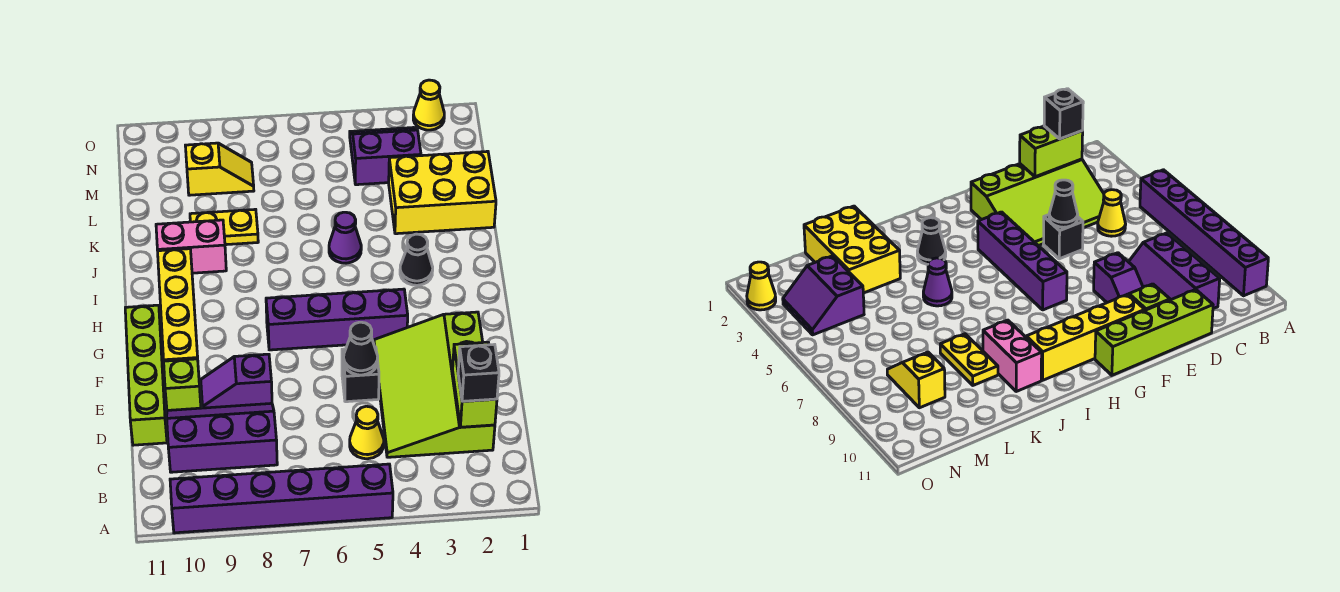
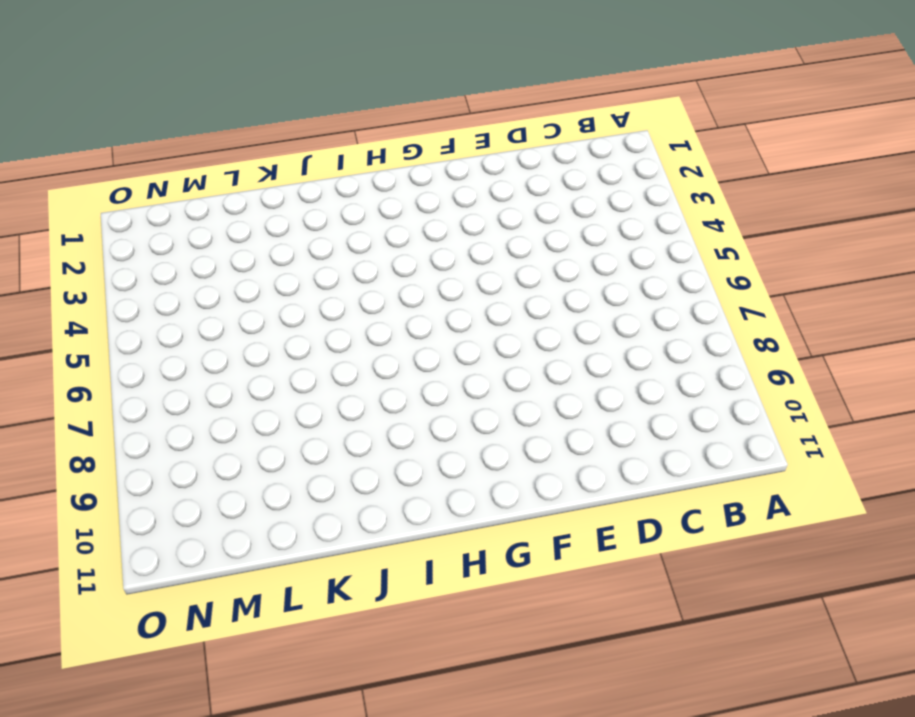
none -> purple brick A5:A10 level 1
none -> lime slope C2:F4 level 1 top 2
none -> yellow cone C5 level 1

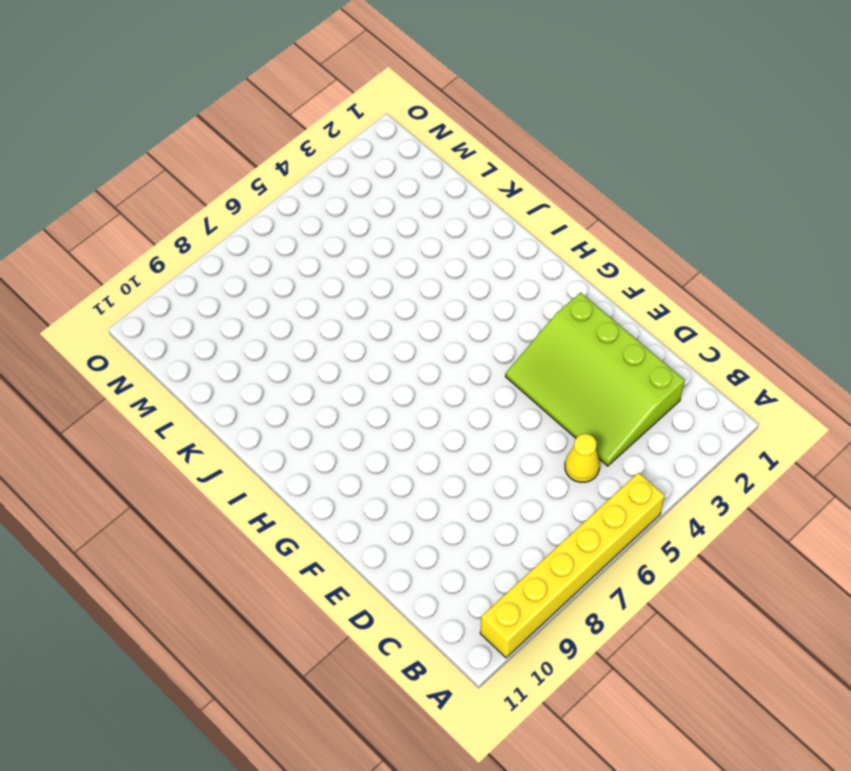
yellow brick A5:A10 level 1 -> purple brick A5:A10 level 1
none -> purple slope C8:D10 level 1 top C
none -> lime brick D11:G11 level 1
none -> black brick E5 level 1

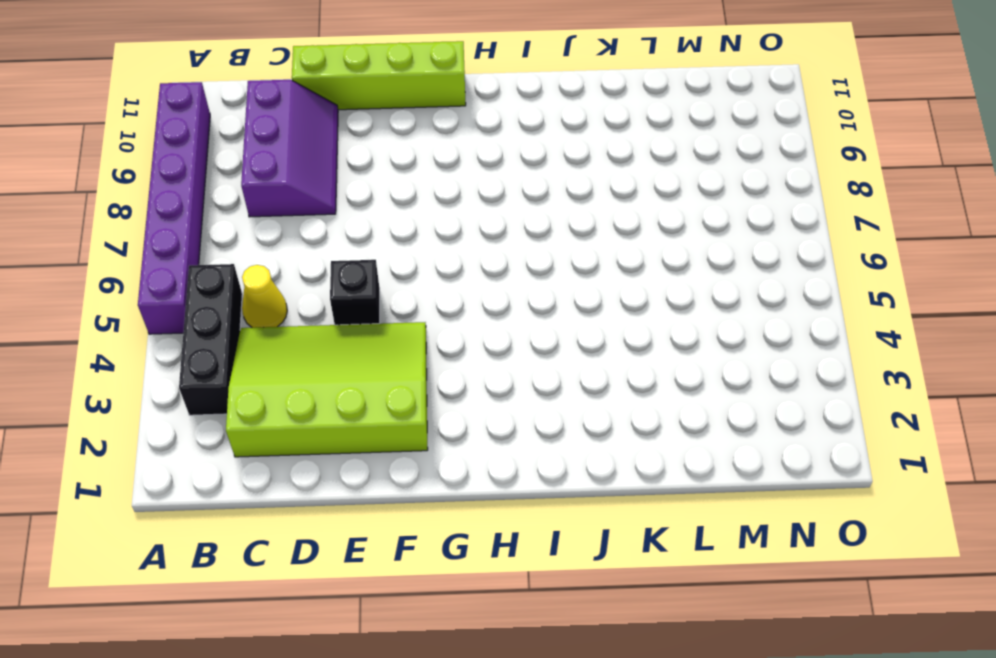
black brick B3:B5 level 1 -> none
none -> purple slope E8:E9 level 1 top 8
none -> lime brick E10 level 1
none -> yellow brick F10:I10 level 1

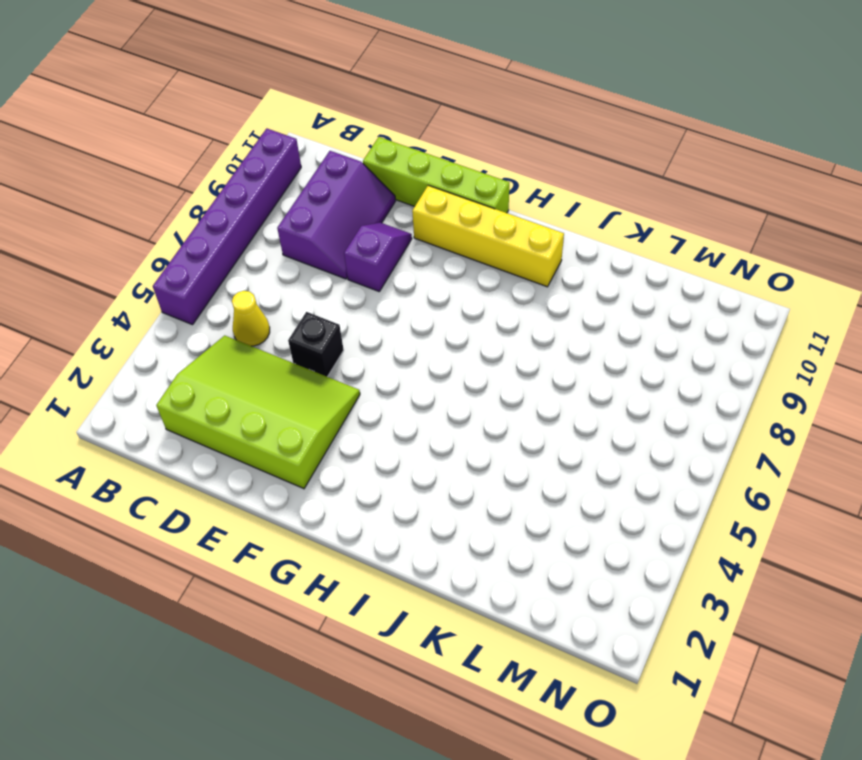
none -> lime brick E10 level 1
none -> purple brick G4:G7 level 1
none -> black cone I3 level 1

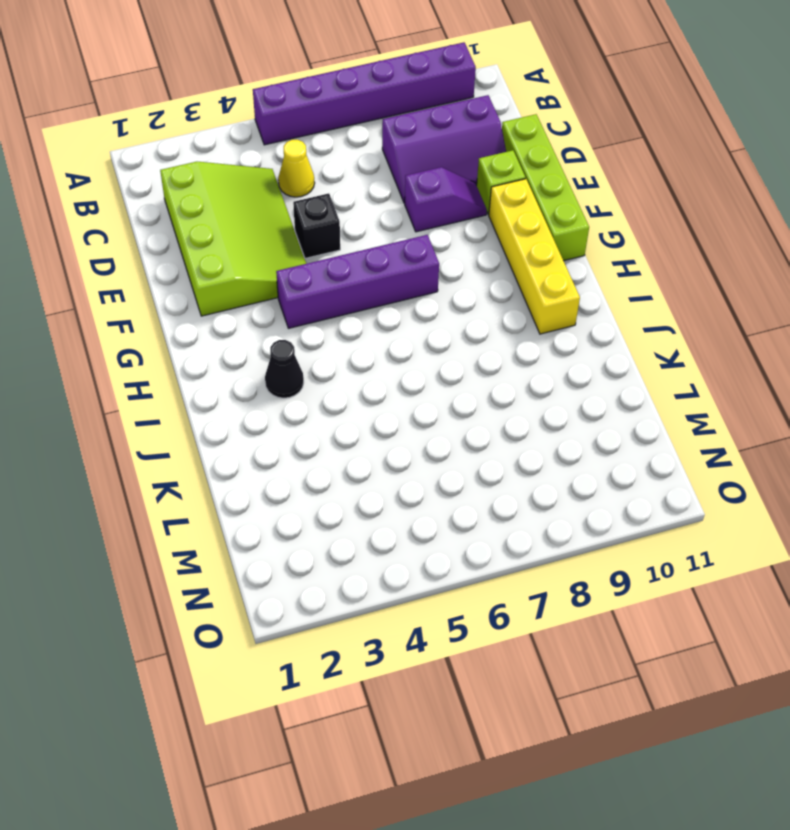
none -> purple cone J5 level 1
none -> pink brick J9:J10 level 1
none -> yellow brick K1:L3 level 1

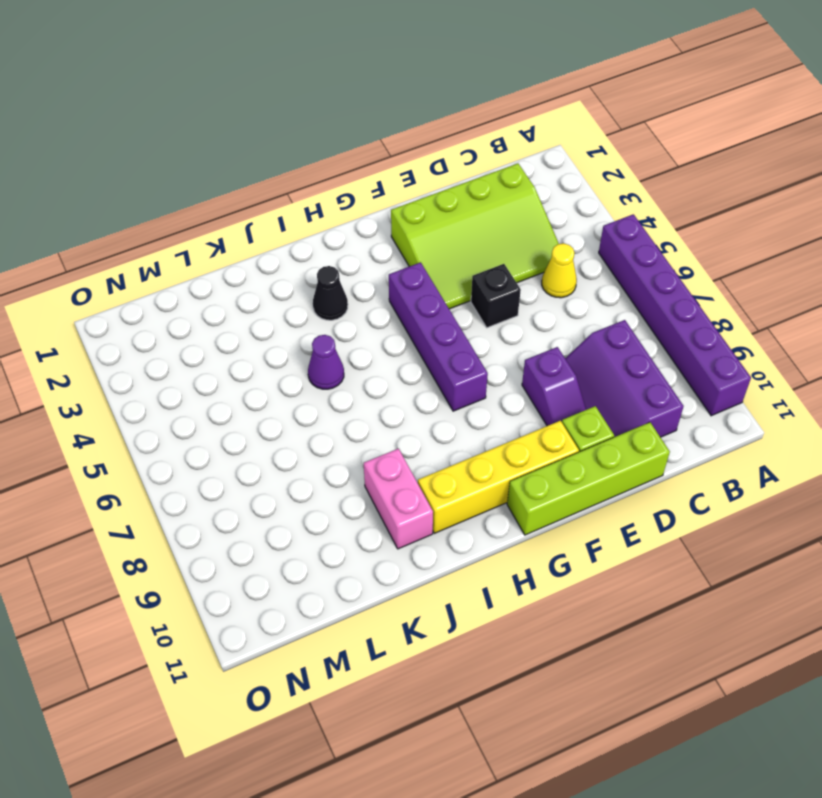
none -> yellow brick K1:L3 level 1
none -> yellow plate K8:K9 level 1
none -> purple slope M3:N4 level 1 top M

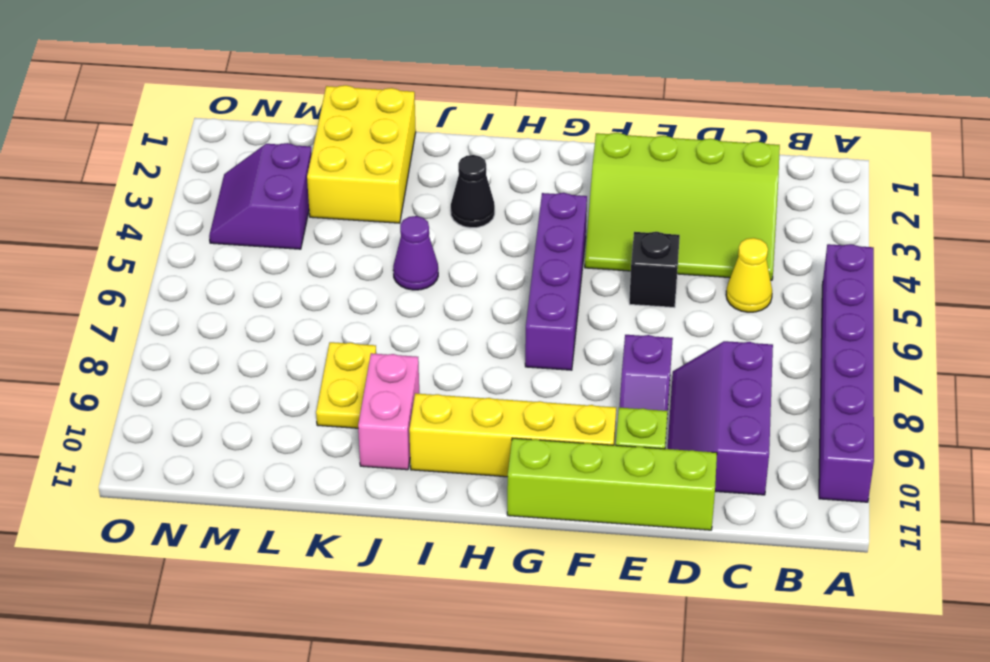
none -> yellow slope M8:M9 level 1 top 9
none -> yellow cone O2 level 1
none -> lime brick C2:D2 level 2

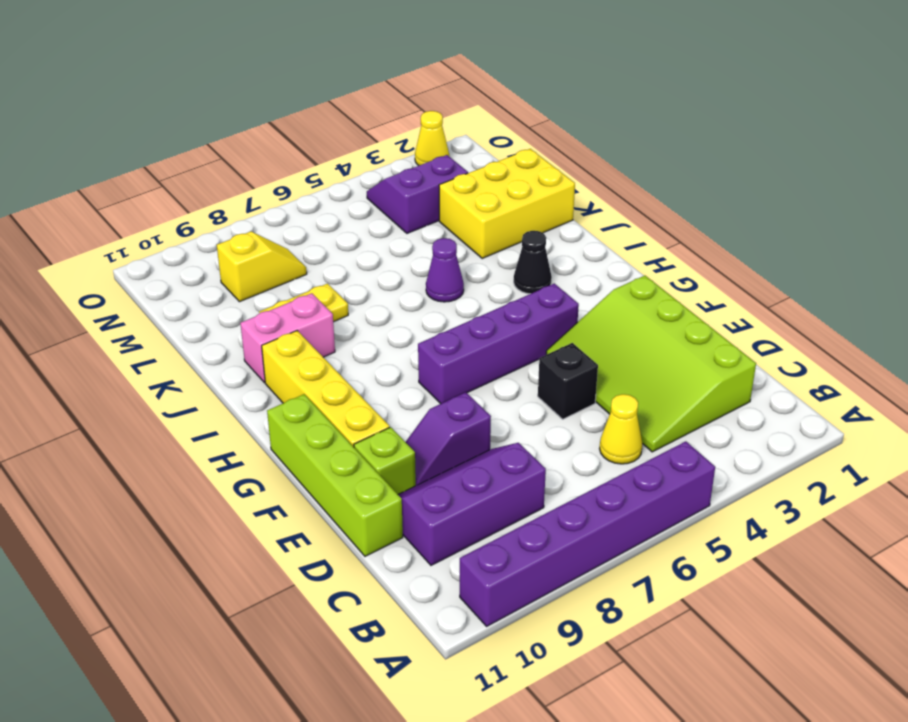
none -> lime brick C2:D2 level 2
none -> black cone E5 level 2
none -> black brick C2 level 3

